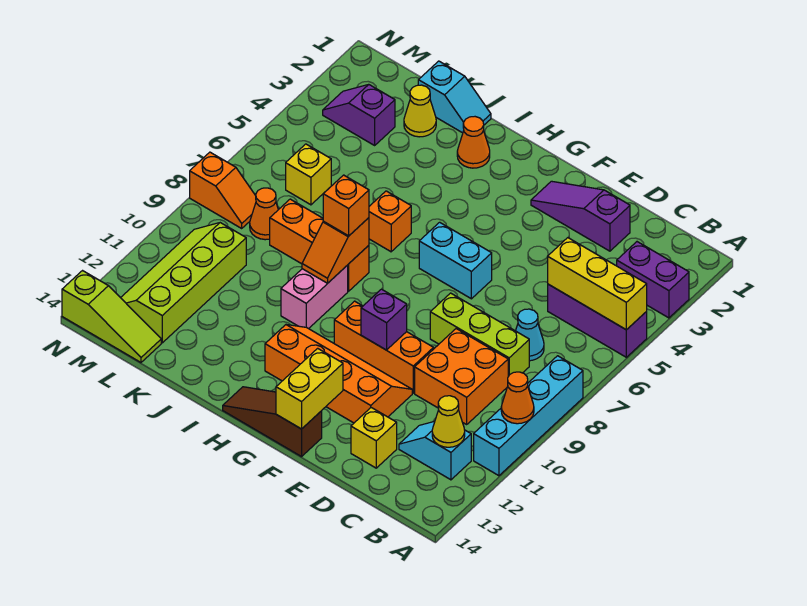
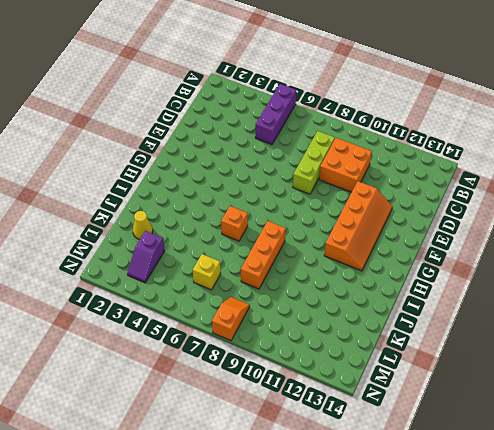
orange slope E11:H12 level 1 top 11 -> orange slope E11:H12 level 1 top 12
none -> purple brick A3:B3 level 1
none -> cyan brick A8:A11 level 1
none -> cyan slope B12:C12 level 1 top B
none -> cyan cone C7 level 1

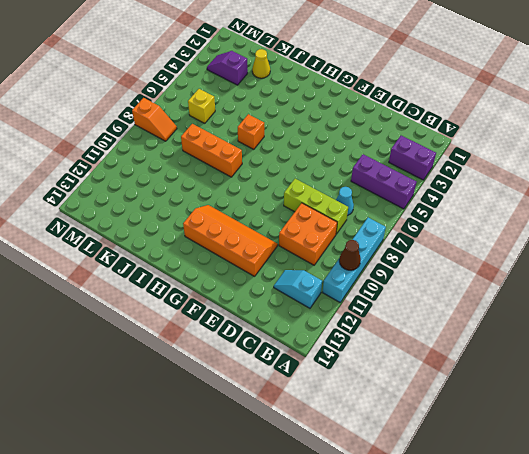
brown cone A10 level 2 -> orange cone A10 level 2
none -> purple slope D2:F2 level 1 top D
none -> yellow brick D13 level 1
none -> orange brick E10:G10 level 1
none -> cyan brick F6:G6 level 1

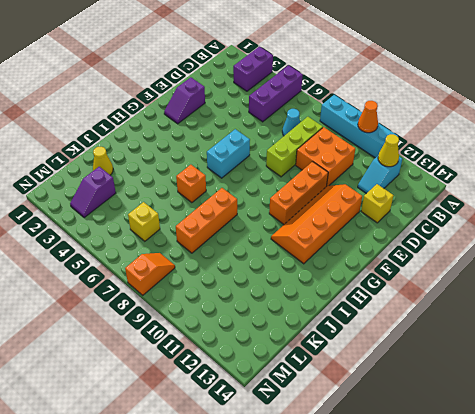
purple slope E2:F2 level 1 top E -> purple slope D2:F2 level 1 top D
none -> brown slope F14:H14 level 1 top F
none -> orange cone I2 level 1
none -> pink brick I9:I10 level 1
none -> cyan slope J1:K1 level 1 top K

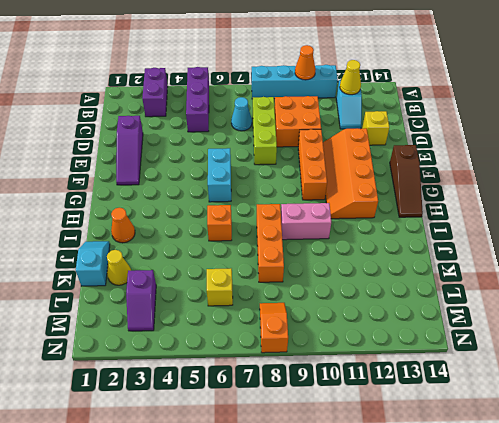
none -> orange cone L8 level 1
none -> lime slope L10:M13 level 1 top L
none -> lime slope L14:N14 level 1 top N
none -> yellow brick A5:C5 level 2

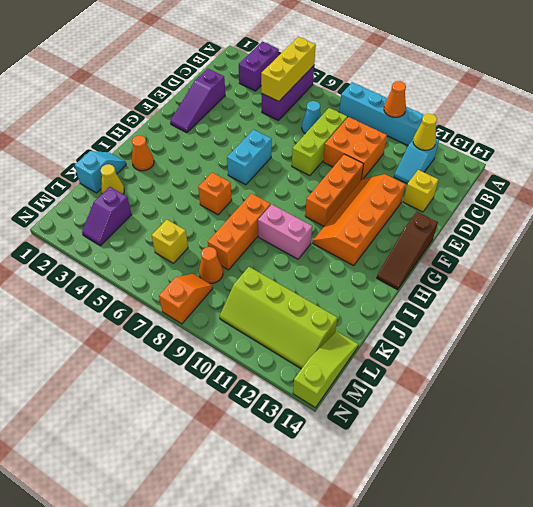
none -> purple brick F10 level 2
none -> yellow brick F13:F14 level 2
none -> orange slope I8:I9 level 2 top 8
none -> orange brick I8 level 3

